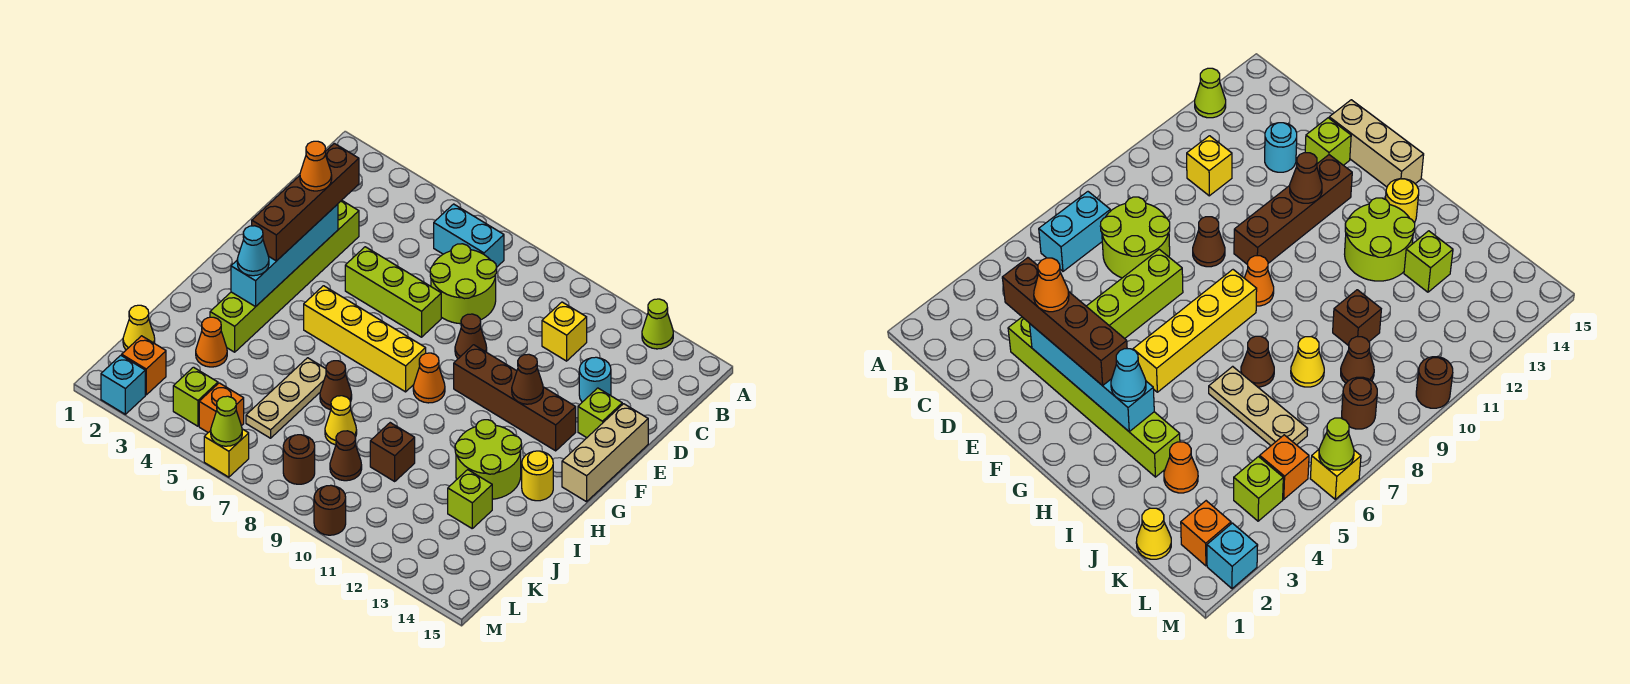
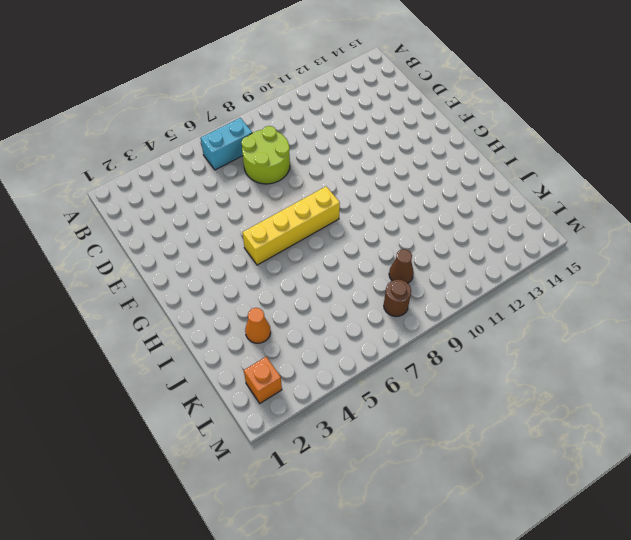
none -> lime cone A13 level 1
none -> yellow brick C11 level 1
none -> lime brick D3:I3 level 1
none -> cyan round brick D13 level 1

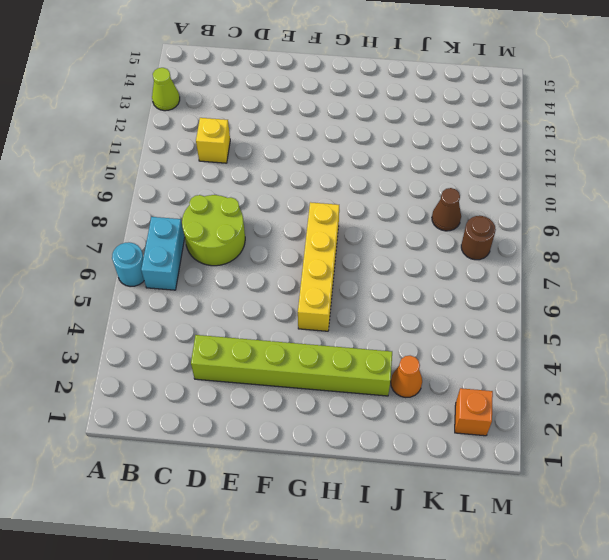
cyan round brick A6 level 1 -> cyan round brick D13 level 1
none -> lime brick E5:E7 level 1
none -> brown cone E9 level 1
none -> lime brick E14 level 1
none -> tan brick E15:G15 level 1

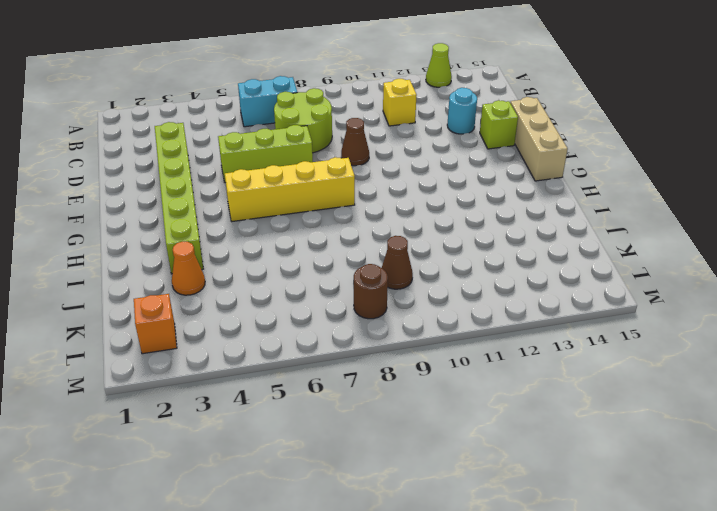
none -> brown brick F10:F13 level 1
none -> orange cone G9 level 1
none -> lime round brick H12:I13 level 1
none -> yellow round brick H14 level 1

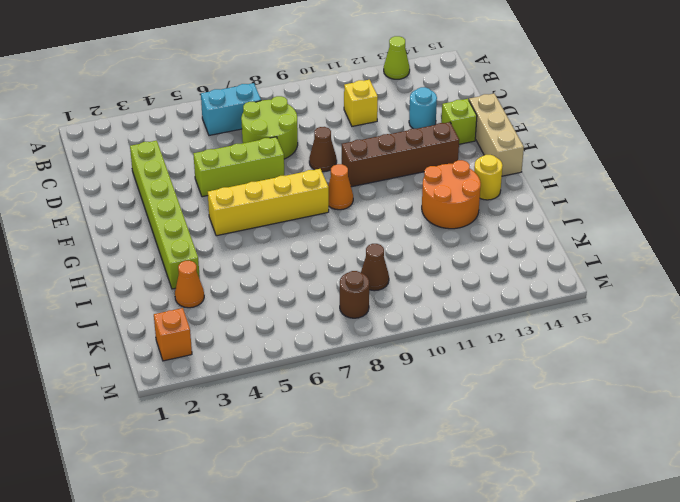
orange round brick H12:I13 level 1 -> lime round brick H12:I13 level 1
none -> tan plate I6:K6 level 1
none -> brown cone I7 level 1
none -> yellow cone J8 level 1
none -> brown brick J10 level 1

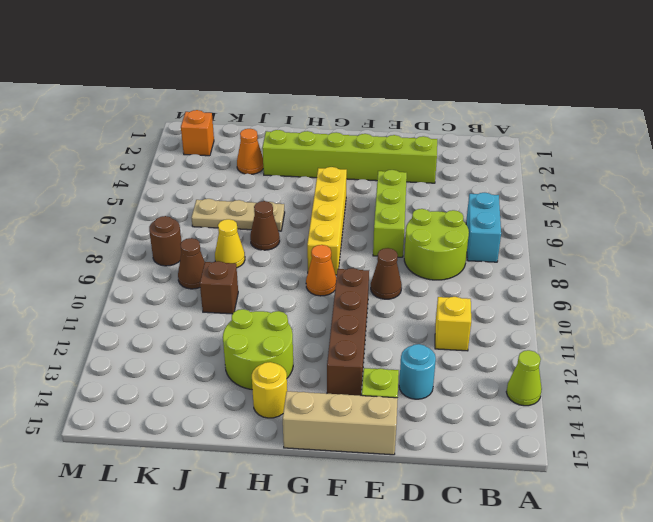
none -> lime brick J13 level 1
none -> yellow cone K1 level 1
none -> lime brick L4 level 1
none -> orange brick L5 level 1

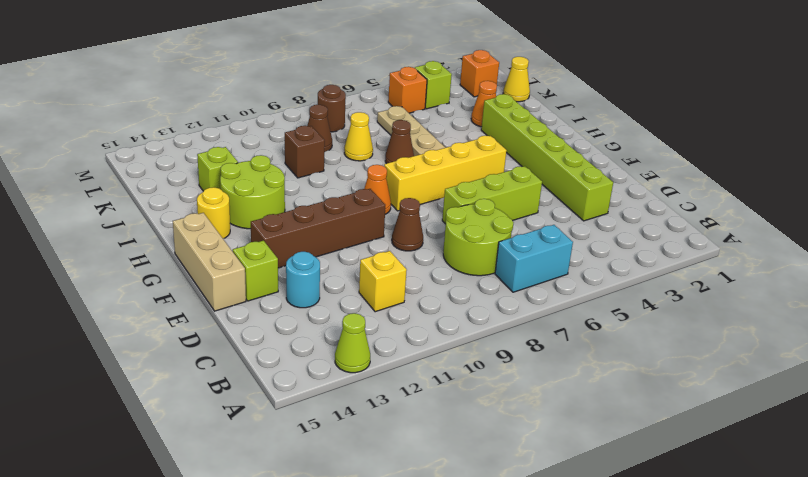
none -> cyan brick M2 level 1
none -> yellow brick M6 level 1
none -> brown round brick M10 level 1
none -> cyan brick E3:H3 level 2

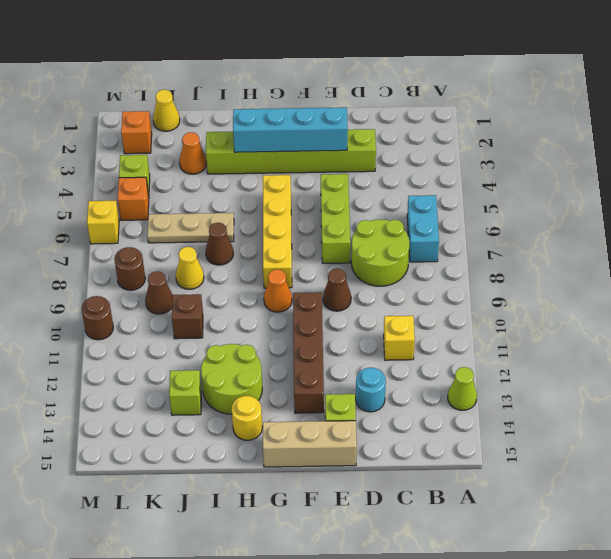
none -> cyan brick M2 level 1
none -> brown cone F12 level 2
none -> lime cone M6 level 2
none -> brown brick D3:G3 level 3

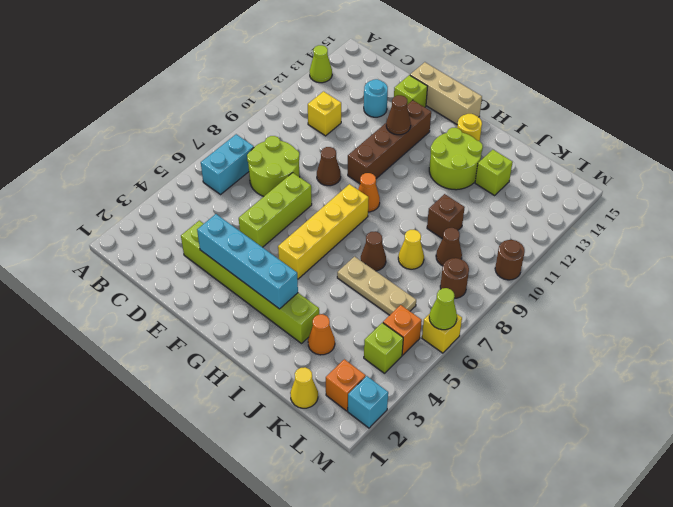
none -> brown brick D3:G3 level 3
none -> cyan cone H3 level 3
none -> orange cone E3 level 4

